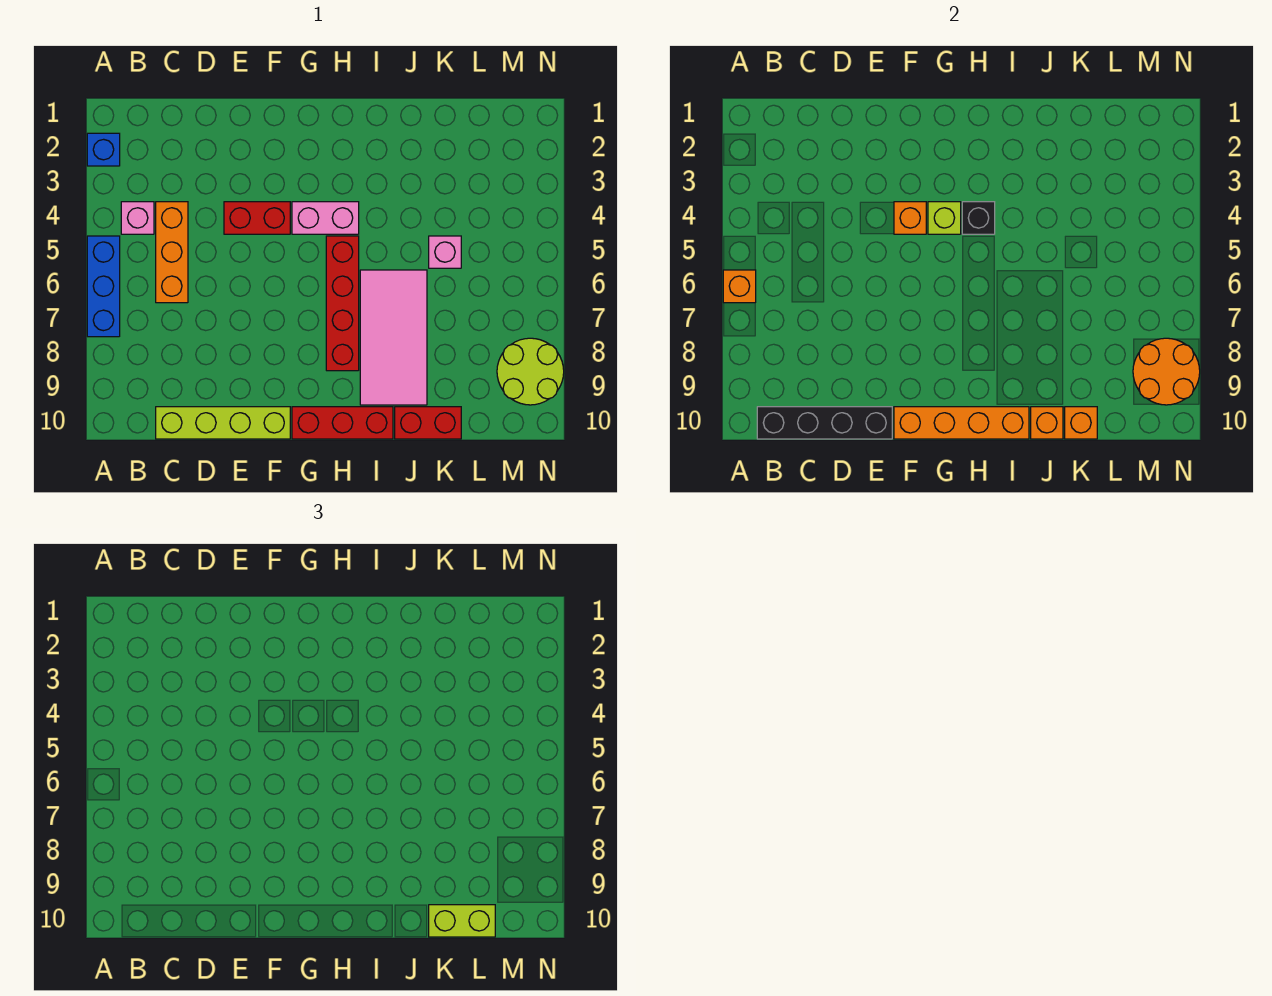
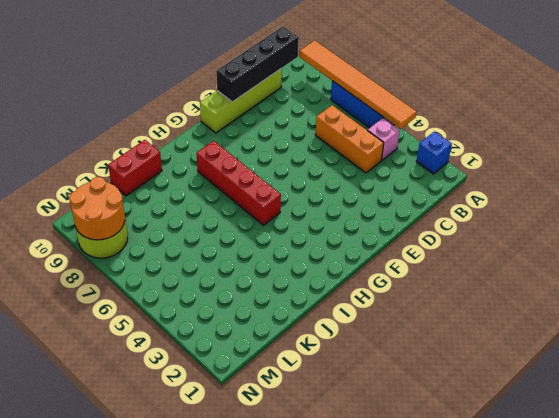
orange tile A4:A9 level 2 -> orange brick A6 level 2
none -> red brick E4:F4 level 1
none -> pink brick G4:H4 level 1
none -> red brick G10:I10 level 1

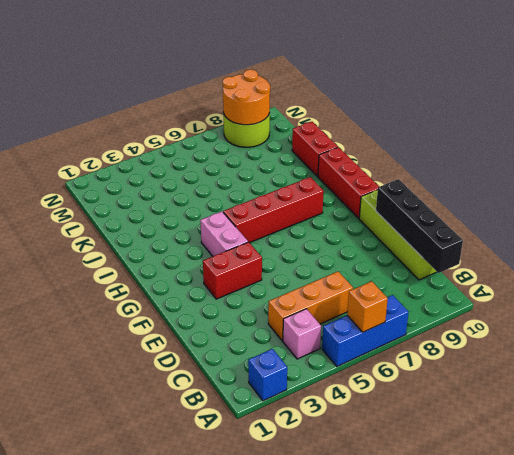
red brick F3:F4 level 1 -> red brick E4:F4 level 1
none -> pink tile I6:J9 level 1
none -> pink brick K5 level 1
none -> orange brick F4 level 2

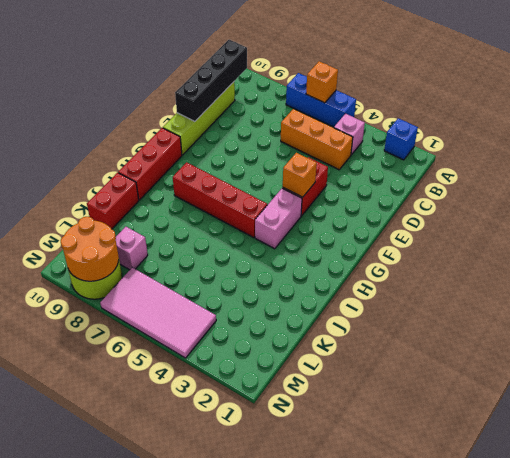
pink brick L8 level 1 -> pink brick K5 level 1
pink tile M4:N7 level 1 -> pink tile I6:J9 level 1
none -> orange brick F10:I10 level 2
none -> lime brick G4 level 2
none -> black brick H4 level 2

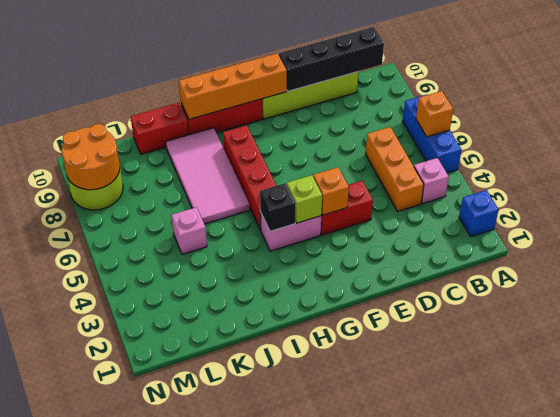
none -> orange brick J10 level 2
none -> orange brick K10 level 2
none -> lime brick K10:L10 level 3

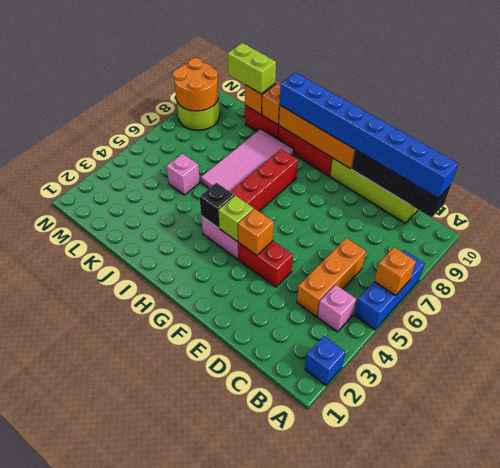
blue brick B10:I10 level 3 -> none

